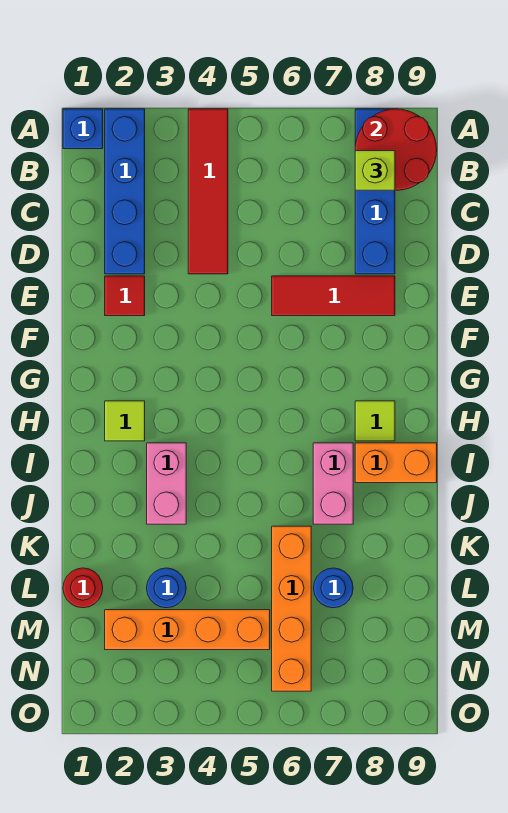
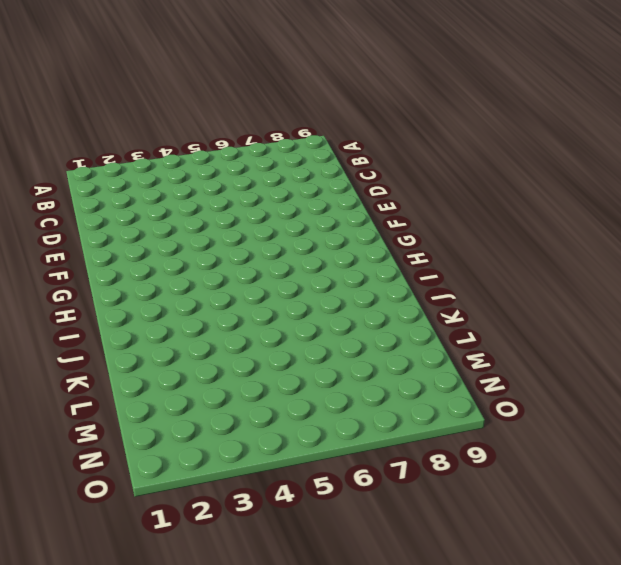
none -> blue brick A1 level 1
none -> blue brick A2:D2 level 1
none -> red tile A4:D4 level 1

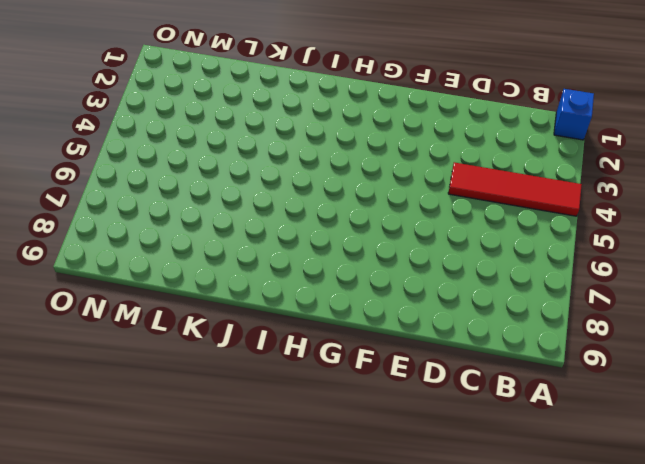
none -> blue brick A2:D2 level 1
none -> blue brick A8:D8 level 1
none -> red tile E2 level 1

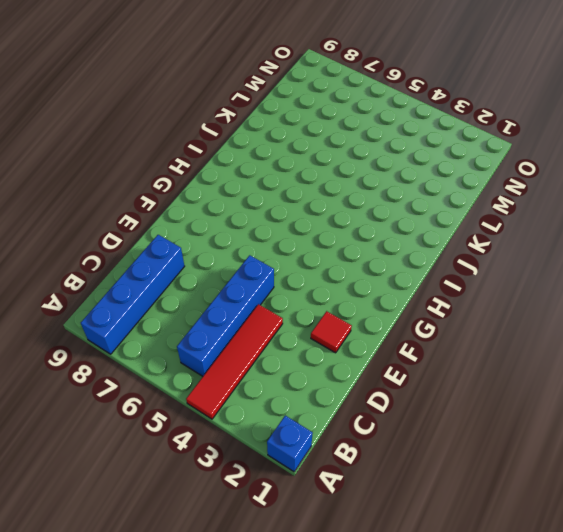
blue brick B5:E5 level 1 -> blue brick A2:D2 level 1
none -> red tile E6:E8 level 1
none -> lime tile H2 level 1
none -> lime tile H8 level 1

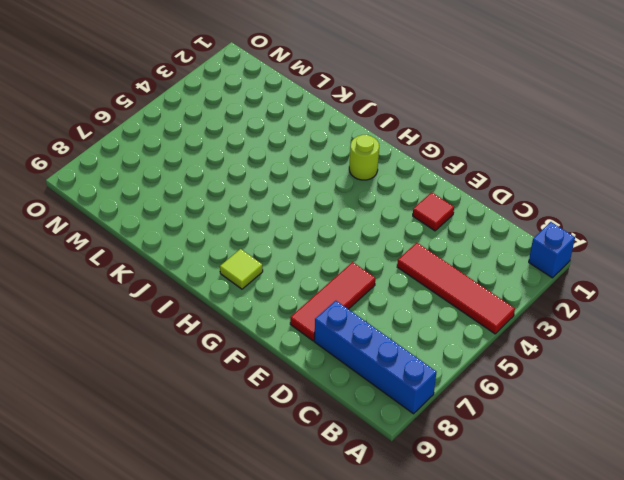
lime round brick H2 level 1 -> lime tile H2 level 1
none -> blue brick A2:D2 level 1
none -> pink brick I3:J3 level 1
none -> pink brick I7:J7 level 1

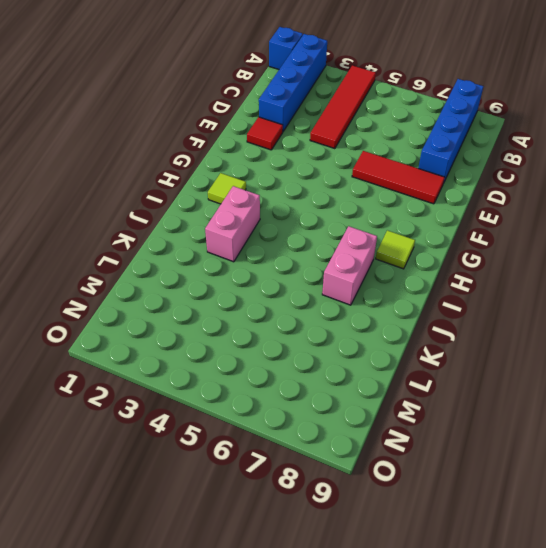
none -> orange brick I8:I9 level 1
none -> orange brick K6:N6 level 1
none -> red round brick L1 level 1

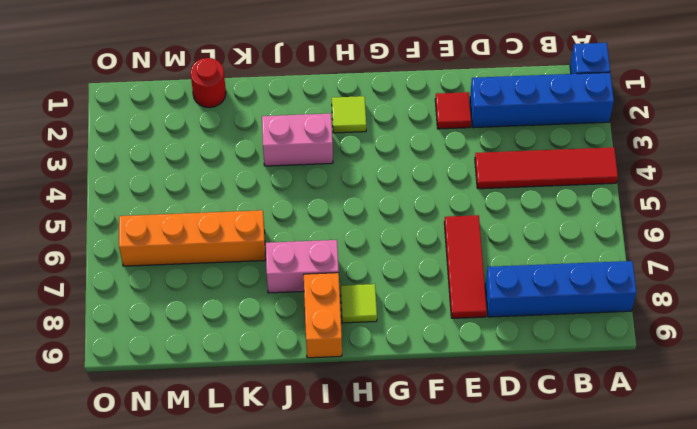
none -> blue round brick L3 level 1
none -> blue round brick L7 level 1
none -> orange brick M2:M5 level 1

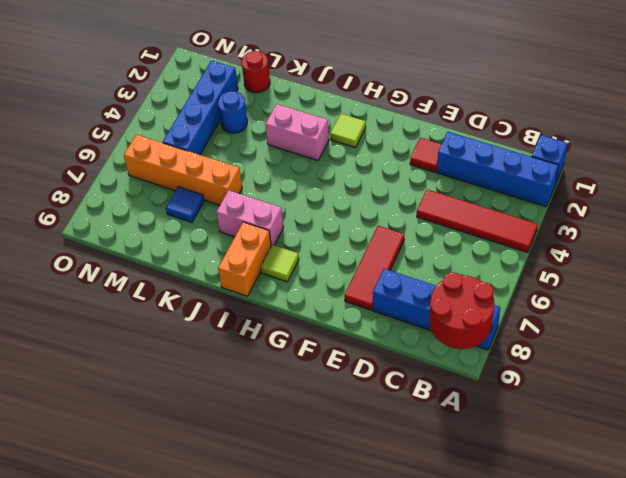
blue tile L7 level 1 -> blue round brick L7 level 1
blue brick M2:M5 level 1 -> orange brick M2:M5 level 1
none -> lime brick B8 level 3

